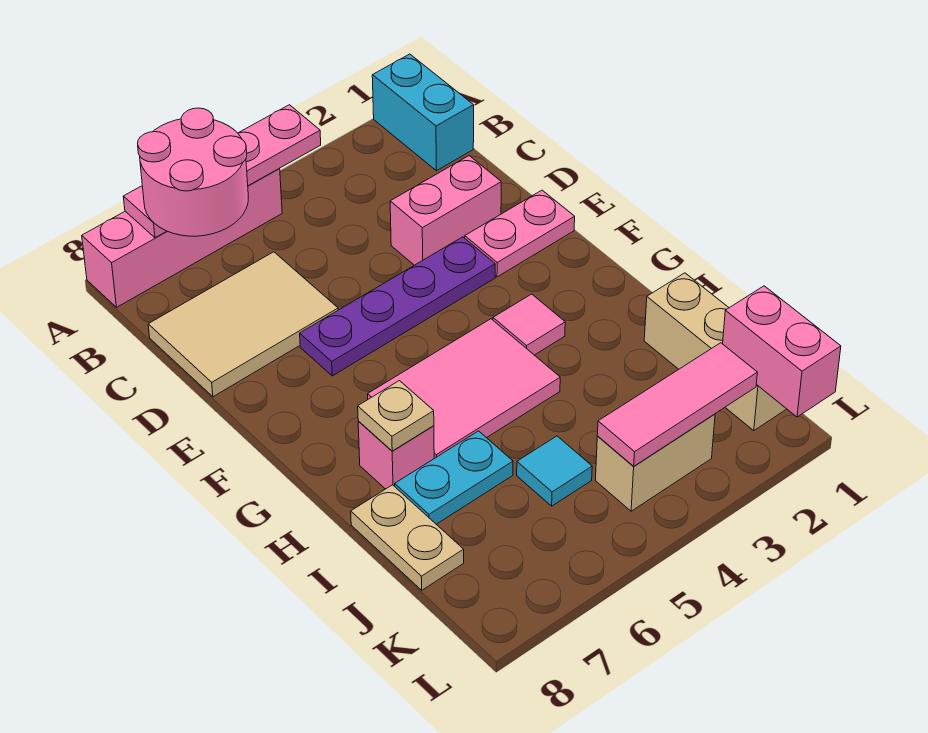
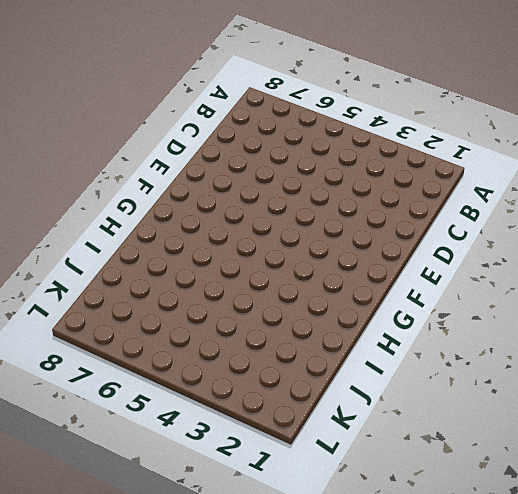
none -> cyan brick A1:B1 level 1
none -> pink brick A5:A8 level 1
none -> tan tile C6:D8 level 1

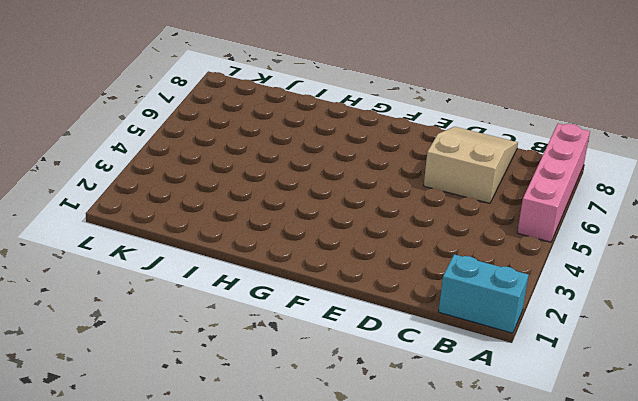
tan slope C6:D8 level 1 top 6 -> tan tile C6:D8 level 1
none -> pink brick D2:D3 level 1
none -> pink plate E1:E2 level 1
none -> purple plate E3:E6 level 1

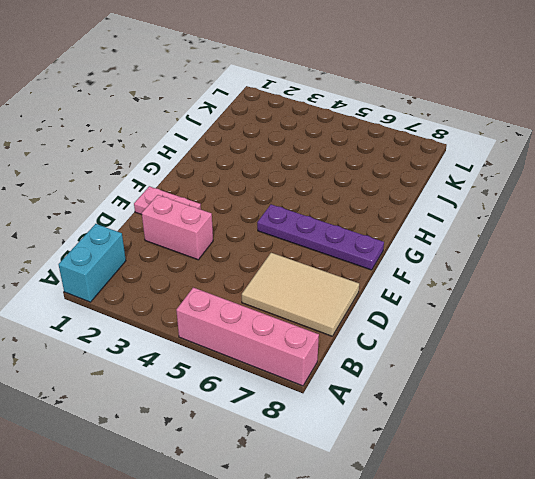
purple plate F5:F8 level 1 -> purple plate E3:E6 level 1
none -> pink tile G3 level 1
none -> pink tile G4:H6 level 1
none -> pink brick H7 level 1

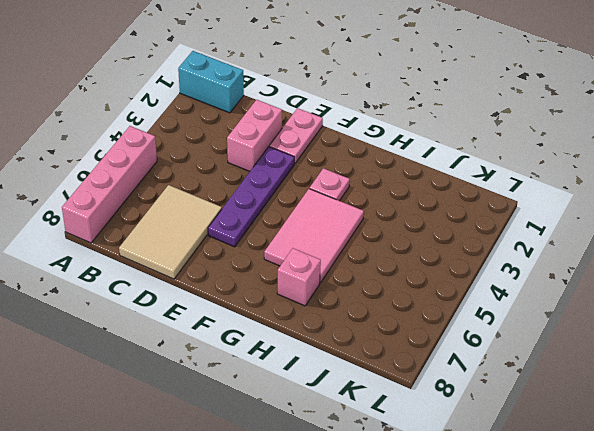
pink plate G3 level 1 -> pink tile G3 level 1
none -> tan brick I1:K1 level 1
none -> cyan plate I6:I7 level 1
none -> tan plate I8:J8 level 1

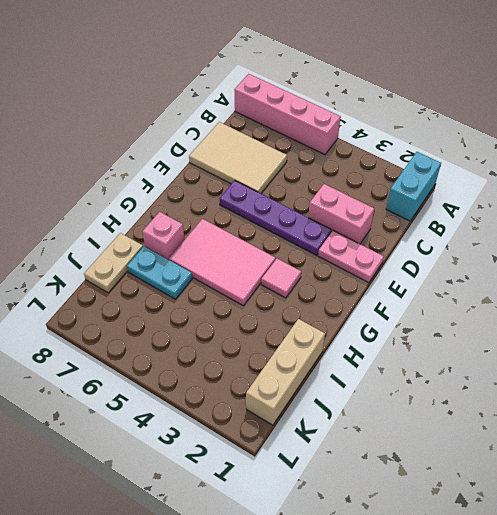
none -> cyan tile J5 level 1
none -> tan brick K3:K4 level 1
none -> pink plate A4:A7 level 2

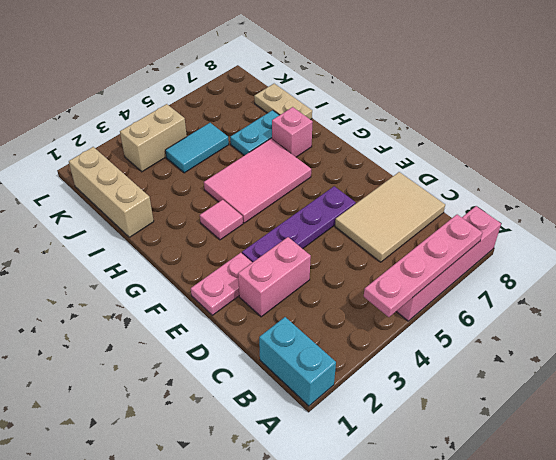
cyan tile J4:J5 level 1 -> cyan tile J5 level 1
none -> tan plate H7 level 2
none -> pink brick K1:L1 level 2
none -> pink tile K2:K4 level 2

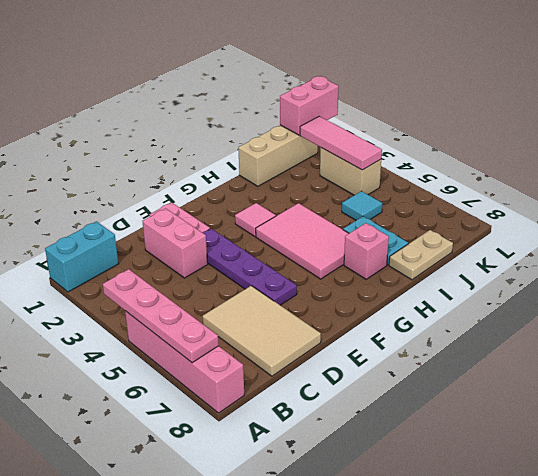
none -> tan plate H7 level 2
none -> pink round brick A6:B7 level 3

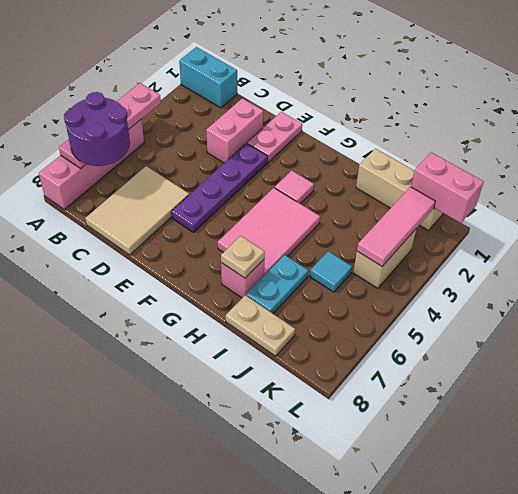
purple round brick A6:B7 level 3 -> pink round brick A6:B7 level 3

